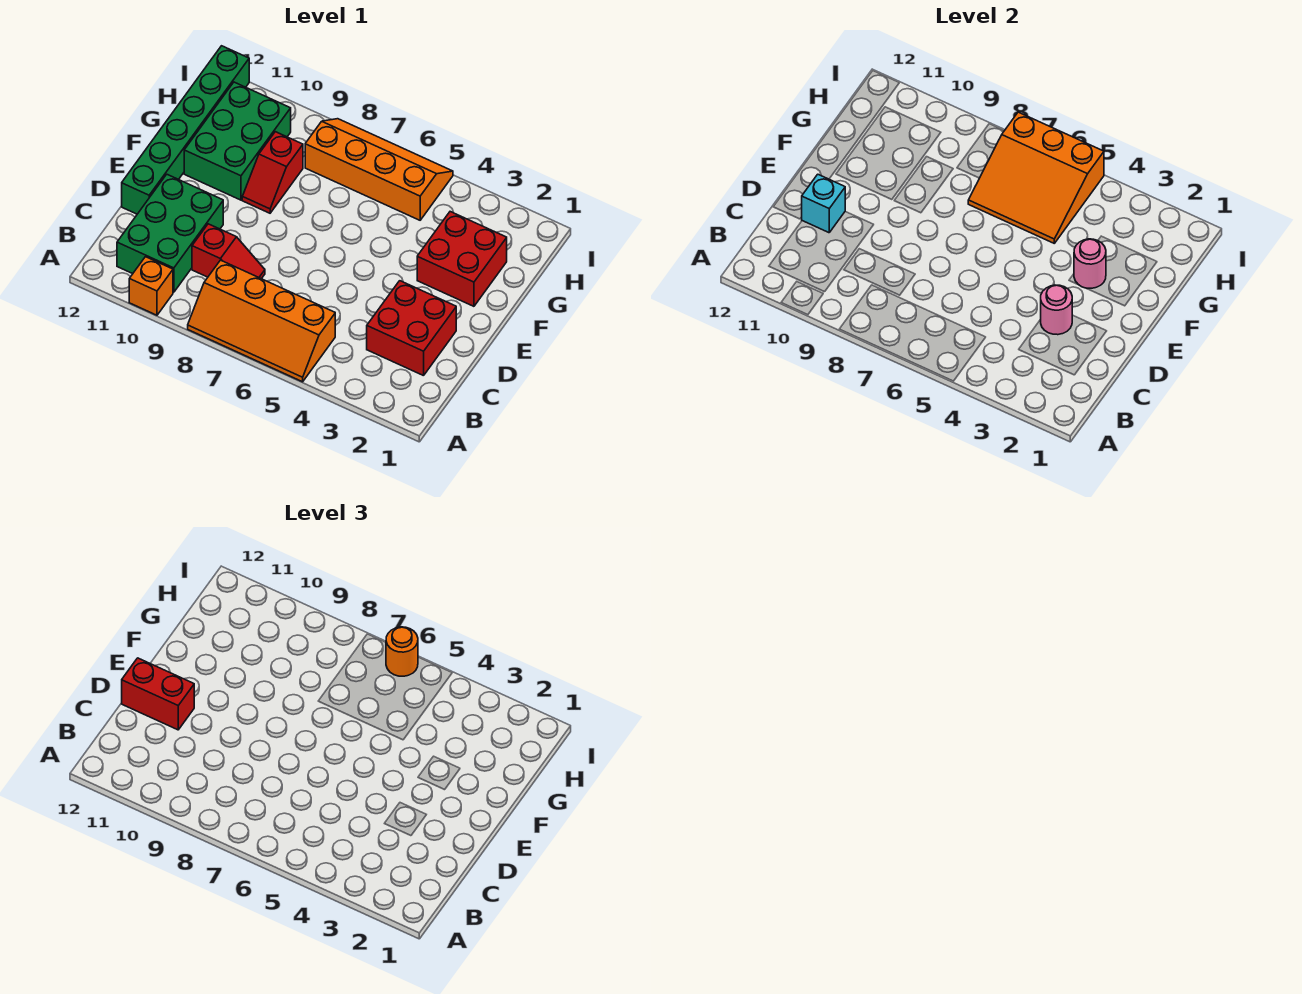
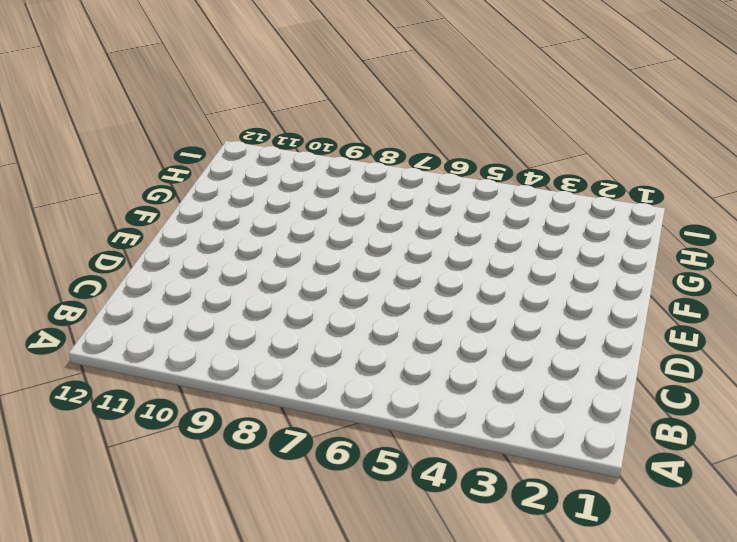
none -> orange slope A5:B8 level 1 top B
none -> orange brick A10 level 1
none -> green brick B10:D11 level 1

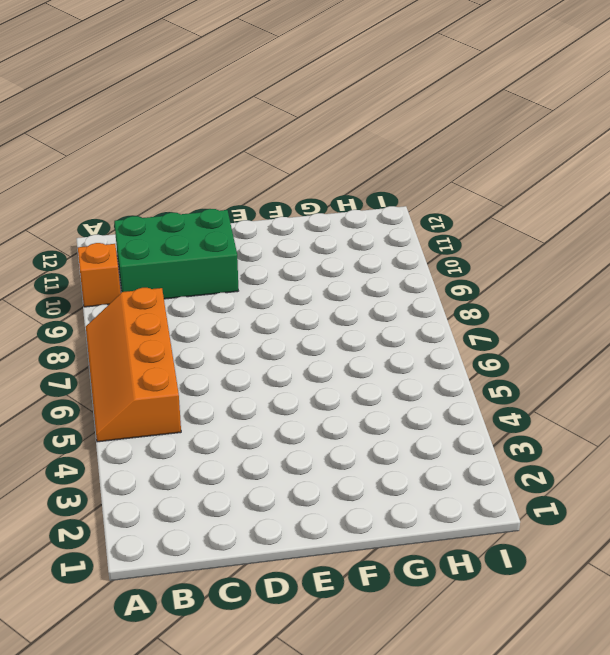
none -> red brick C2:D3 level 1
none -> red slope C8:C9 level 1 top 9
none -> green brick D12:I12 level 1

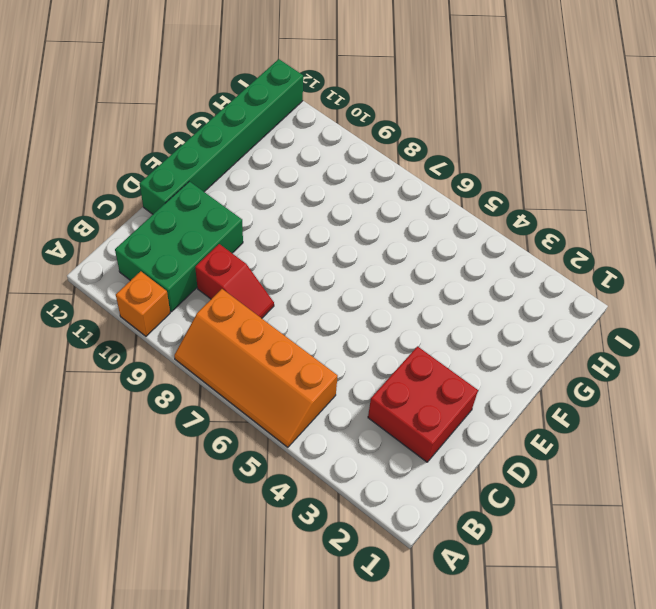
none -> red brick F2:G3 level 1
none -> red slope F9:G9 level 1 top G
none -> green brick F10:H11 level 1

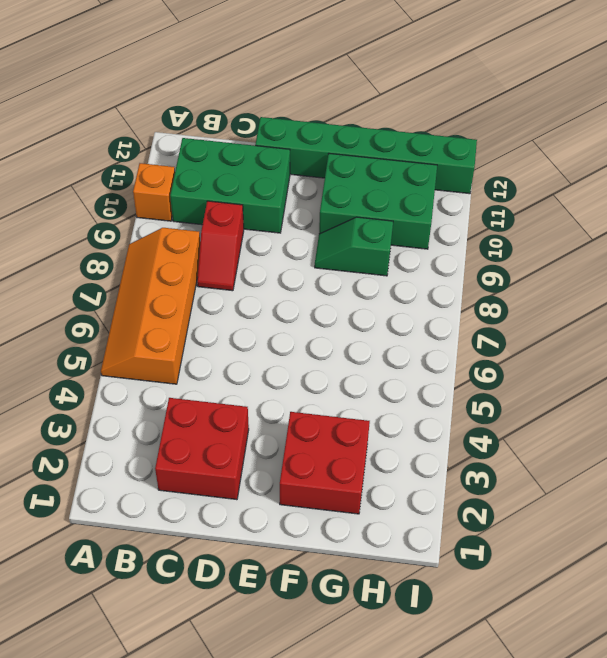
green slope F9:G9 level 1 top G -> red slope F9:G9 level 1 top G
none -> orange slope H5:I8 level 1 top H
none -> pink round brick D3 level 2
none -> cyan brick D11 level 2

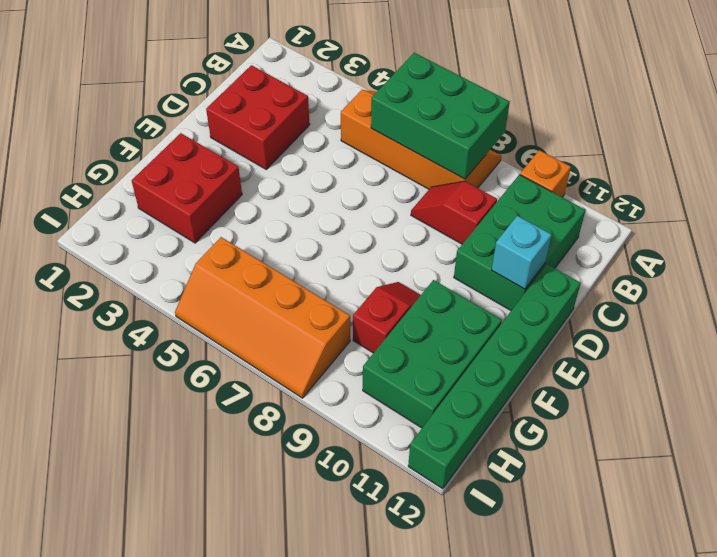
green brick A6:B8 level 2 -> none
none -> pink round brick D3 level 2
none -> pink round brick F3 level 2
none -> orange slope G5:I7 level 2 top I

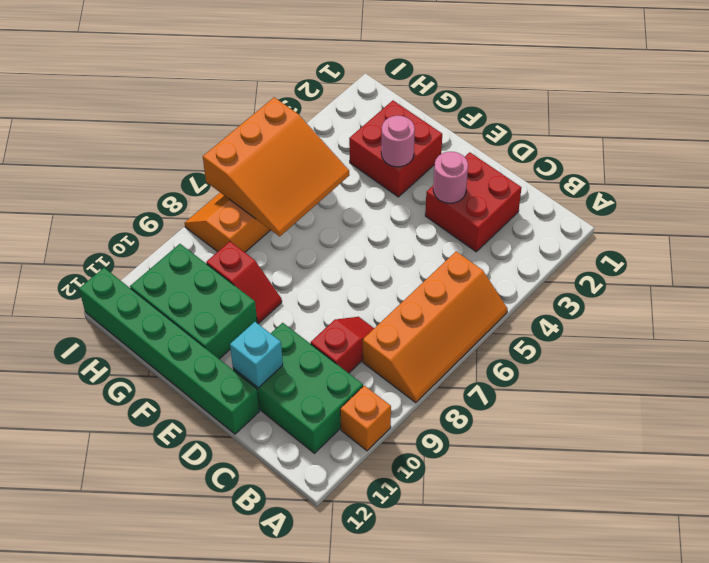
none -> red brick D11:D12 level 3
none -> orange round brick I6 level 3

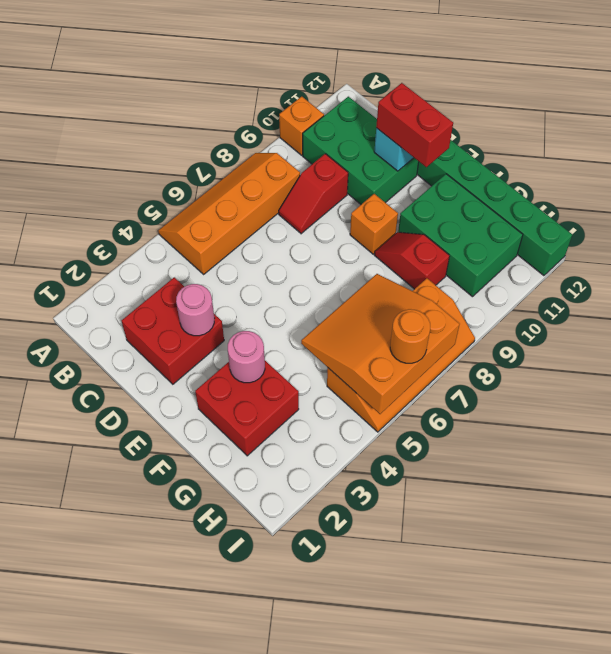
red brick D11:E11 level 3 -> red brick D11:D12 level 3
orange brick E9 level 1 -> none

